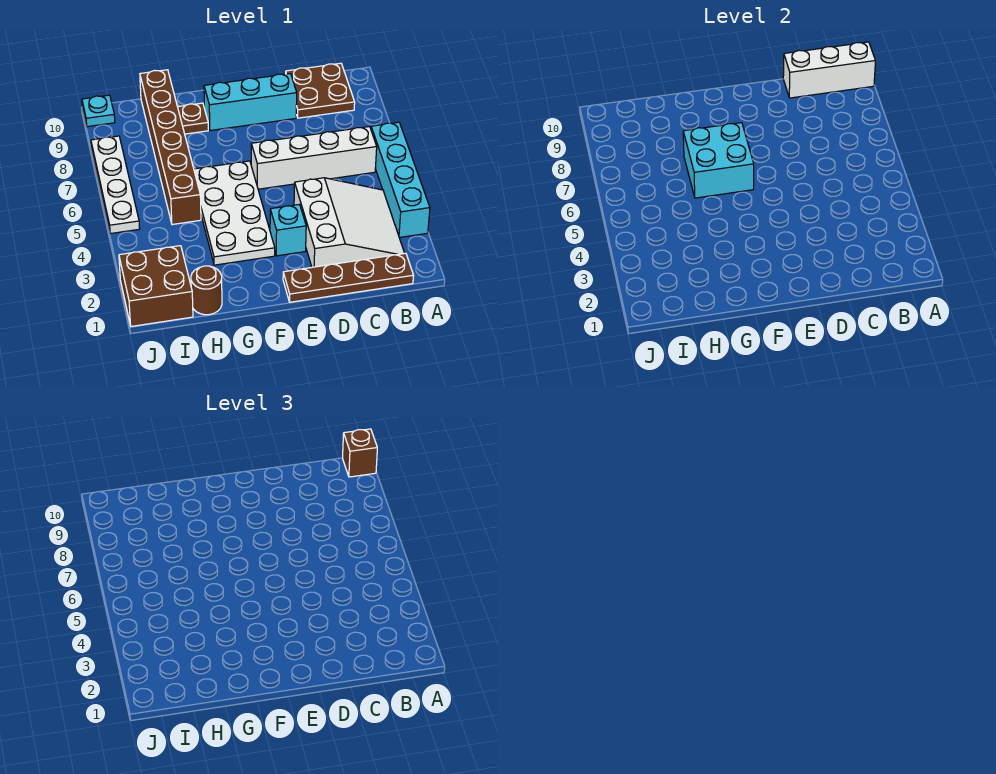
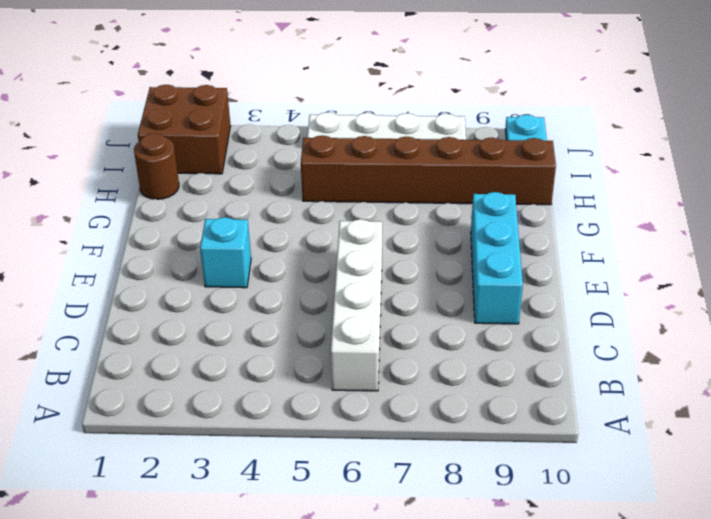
none -> cyan brick A3:A6 level 1
none -> brown plate B1:E1 level 1
none -> white slope B2:D4 level 1 top D

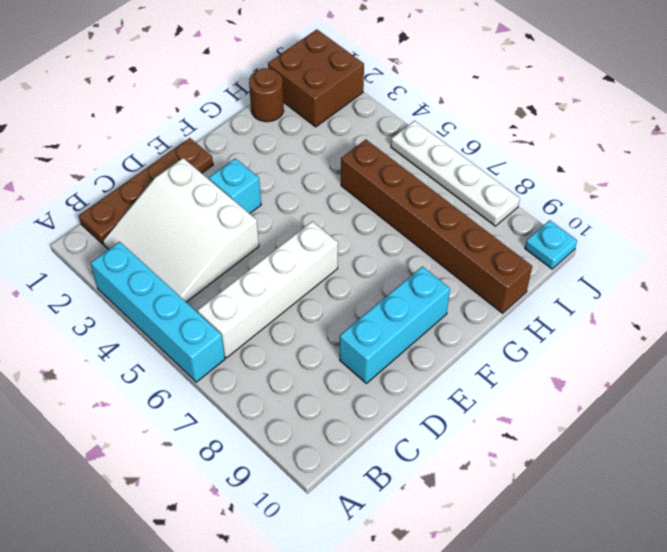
none -> brown plate B9:C10 level 1
none -> white plate F3:G6 level 1
none -> brown plate G9 level 1

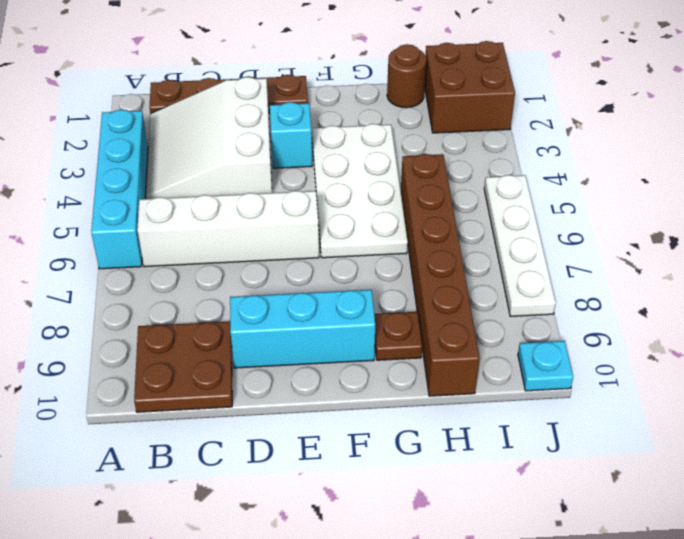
none -> white brick A10:C10 level 2
none -> cyan brick F6:G7 level 2
none -> brown brick A10 level 3

